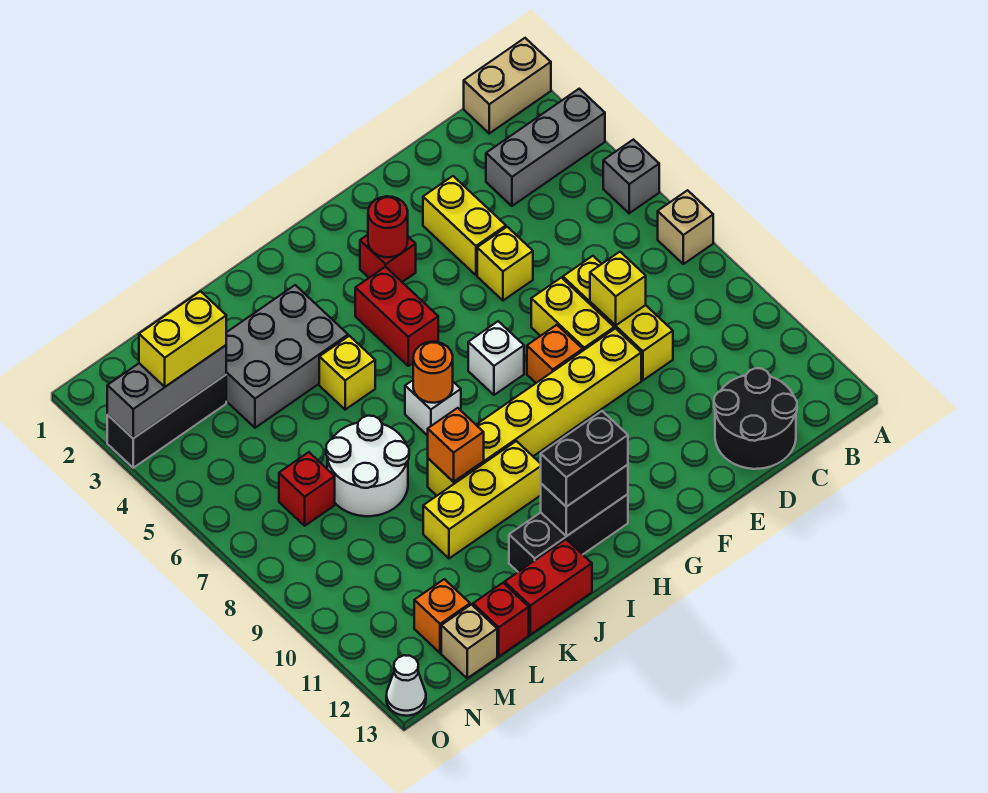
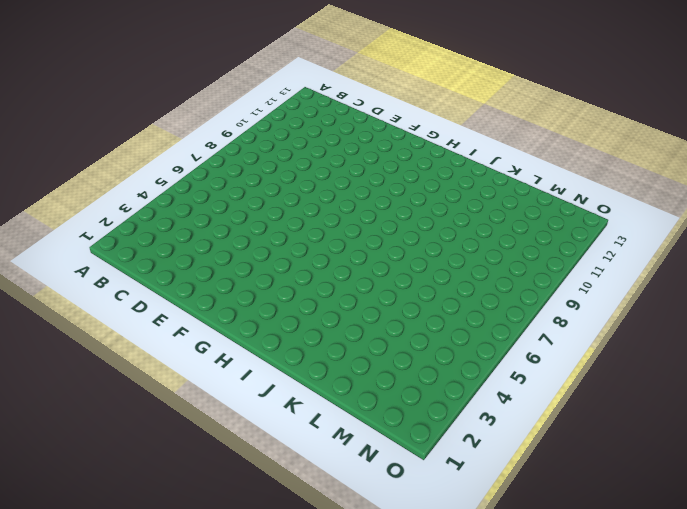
none -> tan brick A1:B1 level 1
none -> grey brick A3:C3 level 1
none -> grey brick A5 level 1
none -> tan brick A7 level 1

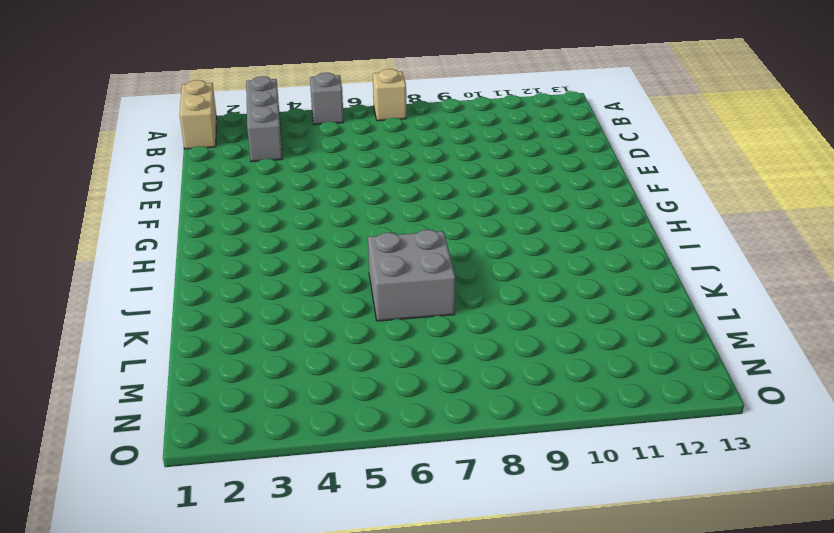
grey brick J6:K7 level 1 -> white round brick K7:L8 level 1
none -> black round brick C12:D13 level 1
none -> yellow brick D7:D9 level 1
none -> yellow brick E3:E4 level 1
none -> yellow brick E5 level 1

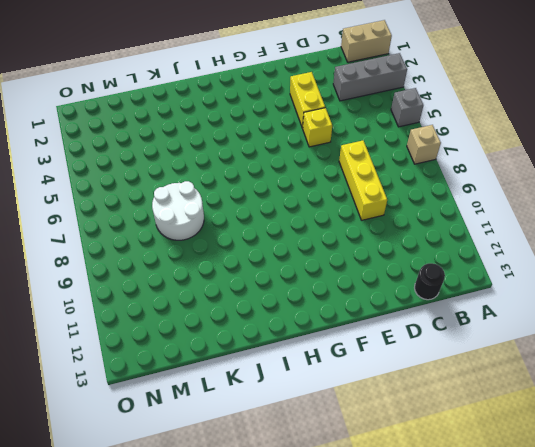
black round brick C13 level 1 -> black round brick C12:D13 level 1
none -> yellow brick E7:E8 level 1
none -> yellow brick E9:J9 level 1
none -> orange brick F8 level 1
none -> red brick G3 level 1

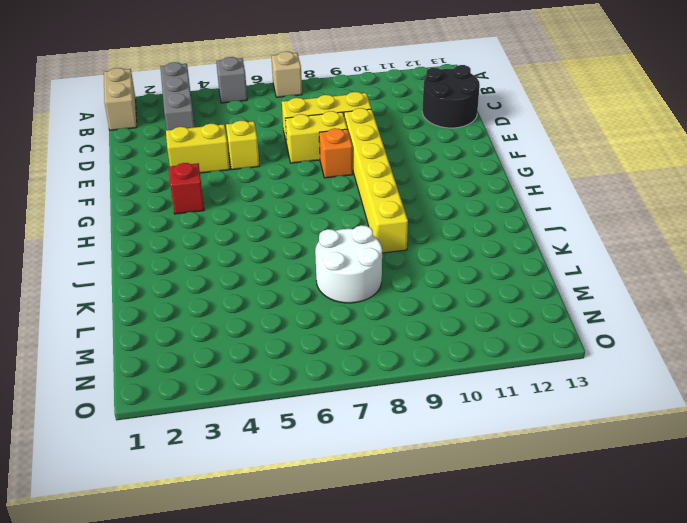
none -> white brick G7 level 1
none -> red brick H4:H5 level 1
none -> black brick H12:J12 level 1
none -> white brick I7 level 1

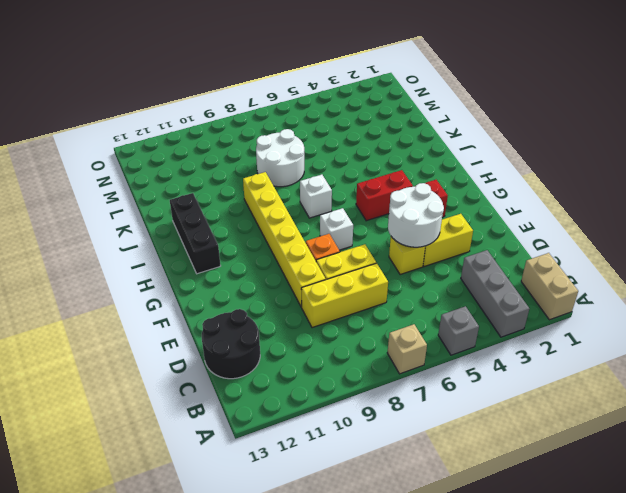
white round brick E4:F5 level 2 -> none
none -> yellow brick I10:K10 level 1
none -> grey brick J3:L4 level 1
none -> yellow brick J5 level 1
none -> red brick J13:K13 level 1

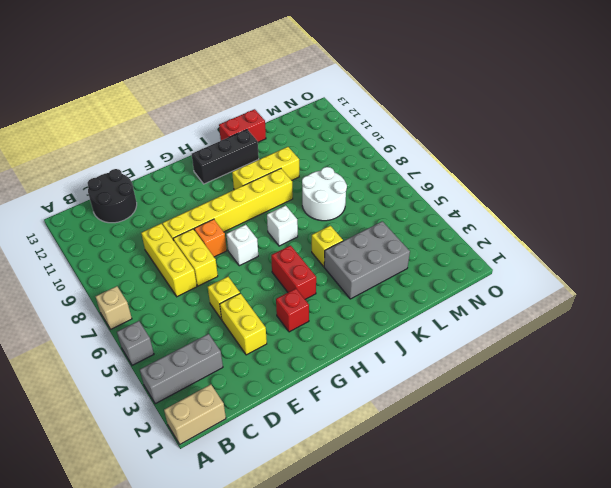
none -> red brick L13 level 1
none -> black brick M3:O3 level 1
none -> red brick M7 level 1
none -> orange brick M12 level 1

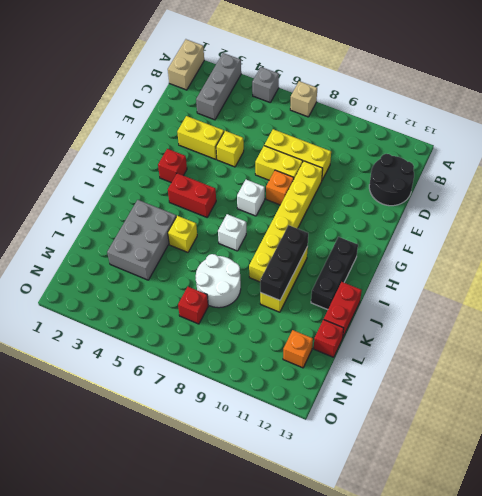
black brick I10:K10 level 2 -> black brick M3:O3 level 1
none -> tan brick M13 level 1
none -> white cone O13 level 1
none -> yellow brick D8 level 2
none -> red round brick G3 level 2

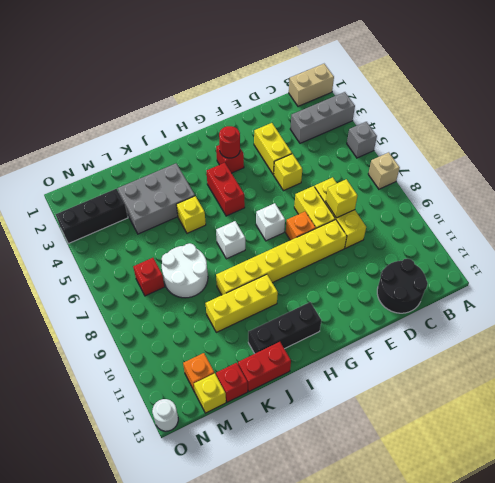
yellow brick M13 level 1 -> tan brick M13 level 1
white round brick O13 level 1 -> white cone O13 level 1
none -> black brick H12:I12 level 2
none -> orange round brick I7 level 2
none -> orange brick J9 level 2
none -> grey brick M3:O3 level 2

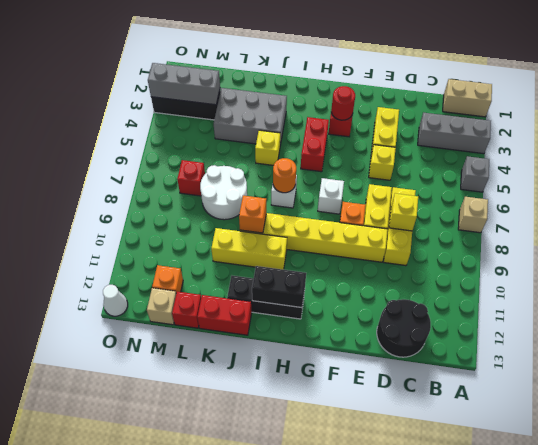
none -> black brick H12:I12 level 3
none -> yellow brick M3:N3 level 3

